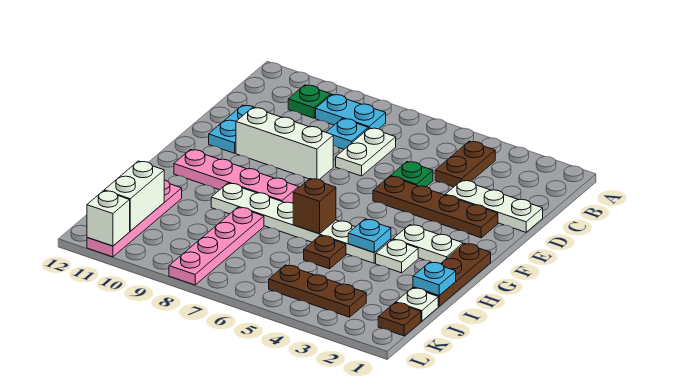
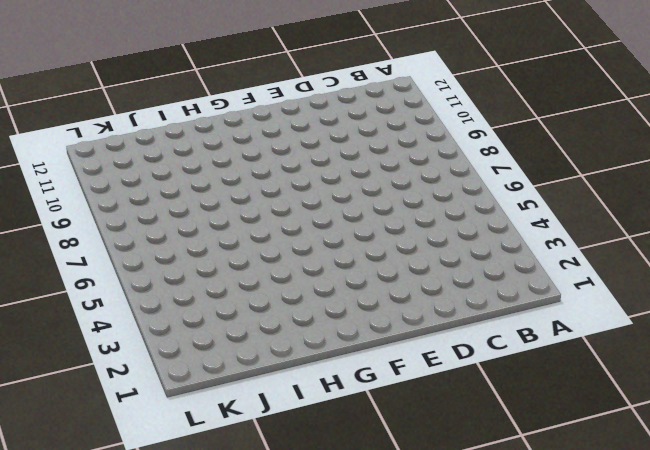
none -> brown plate B4:C4 level 1
none -> cyan plate B8:B9 level 1
none -> green plate B10 level 1

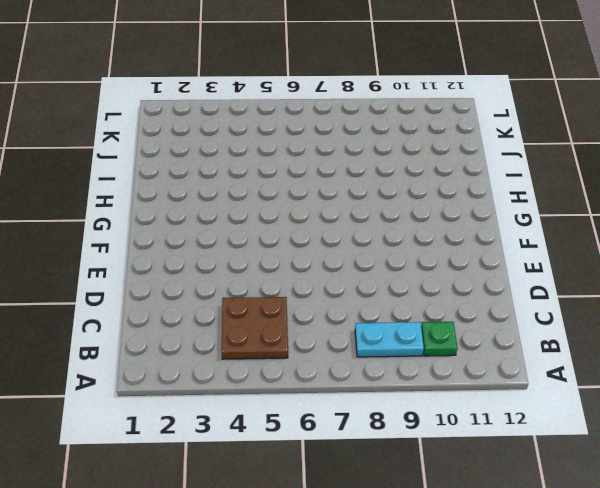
brown plate B4:C5 level 1 -> brown plate B4:C4 level 1
none -> white plate C7:D7 level 1
none -> cyan plate C8 level 1
none -> white plate D1:D3 level 1

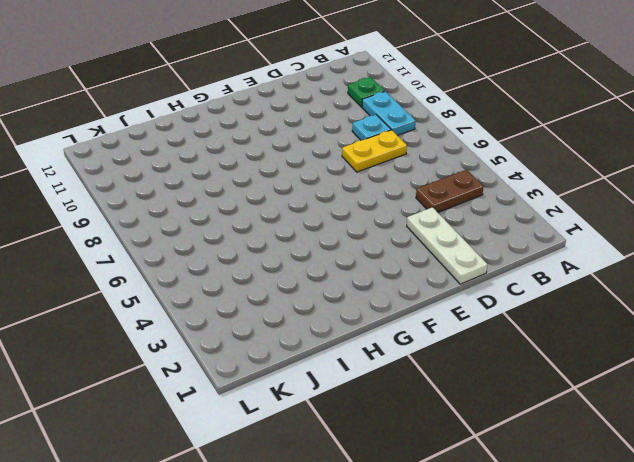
yellow plate C7:D7 level 1 -> white plate C7:D7 level 1
none -> green plate D5 level 1
none -> cyan plate D11:E11 level 1
none -> brown plate E2:E5 level 1

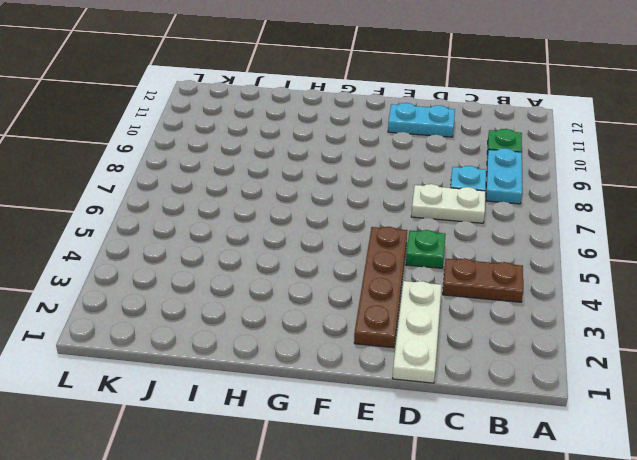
none -> white brick E8:E10 level 1
none -> brown plate G1:I1 level 1
none -> white plate G2:G3 level 1

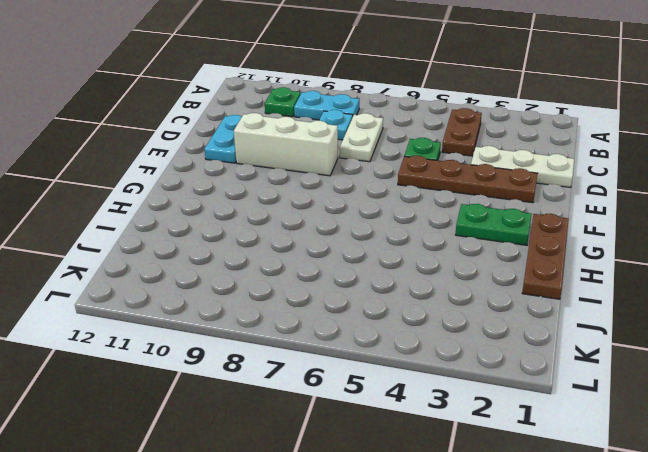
green plate G2:G3 level 1 -> white plate G2:G3 level 1
none -> pink plate G8:G11 level 1
none -> white plate H3 level 1
none -> white plate H4:H9 level 1

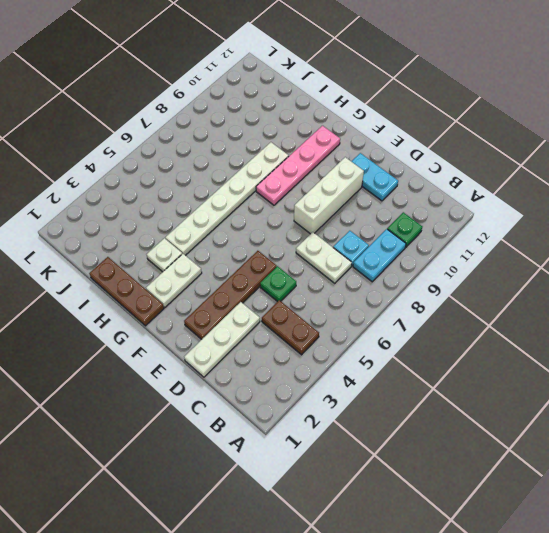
none -> brown plate I5 level 1
none -> pink plate I8:L8 level 1
none -> pink plate I11:L11 level 1

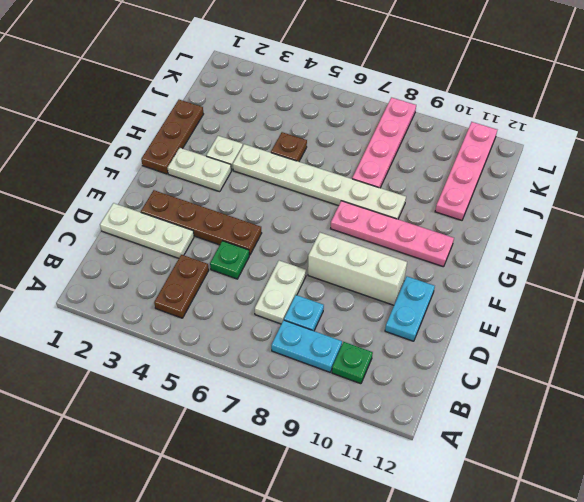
none -> white plate J1 level 1
none -> brown plate K1 level 1
none -> brown plate K3:K5 level 1

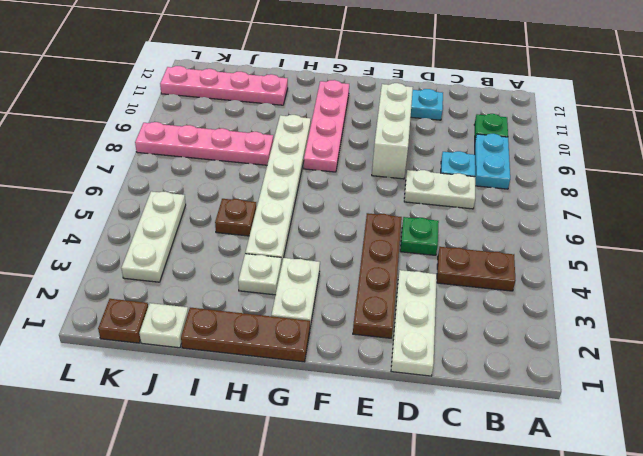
white plate K3:K5 level 1 -> brown plate K3:K5 level 1
none -> cyan plate H4 level 2
none -> brown brick H6 level 2
none -> cyan plate I1 level 2

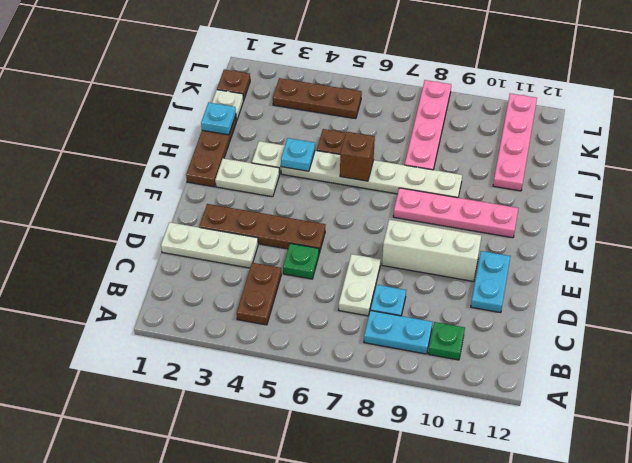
none -> white brick J11:K11 level 2
none -> white brick L11 level 2

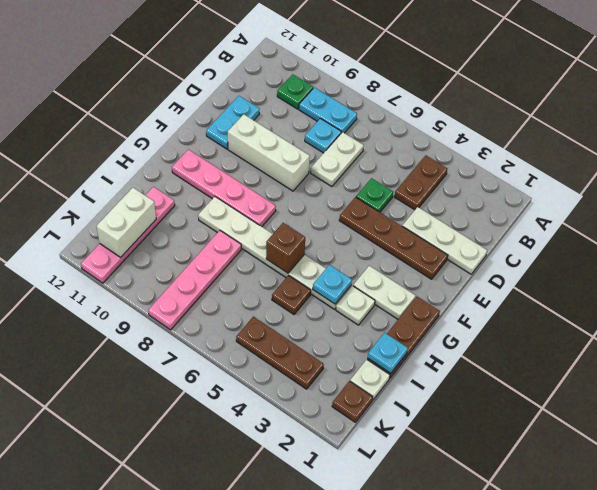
none -> white brick L11 level 2

